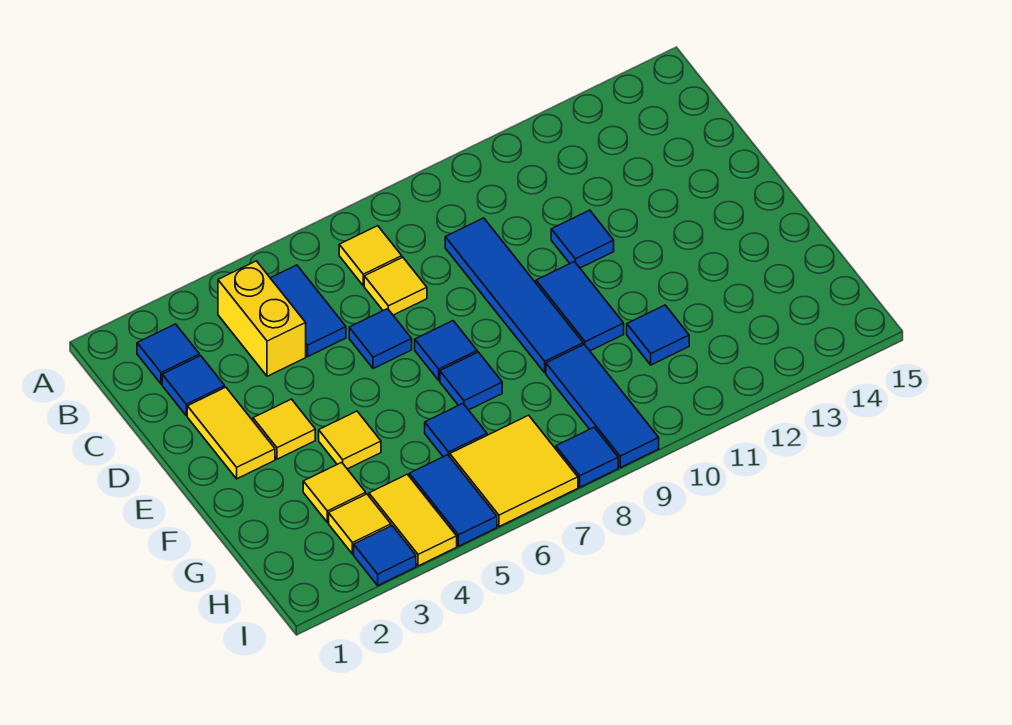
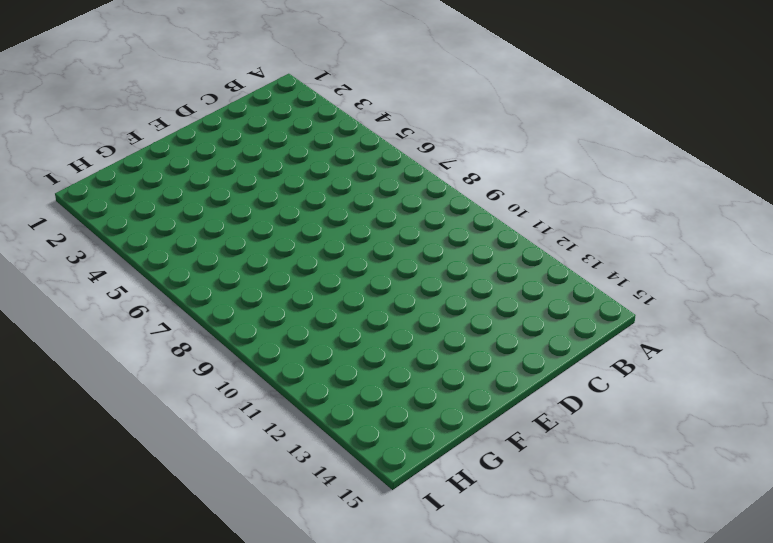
none -> blue tile B2 level 1
none -> yellow brick B4:C4 level 1
none -> blue tile B5:C5 level 1

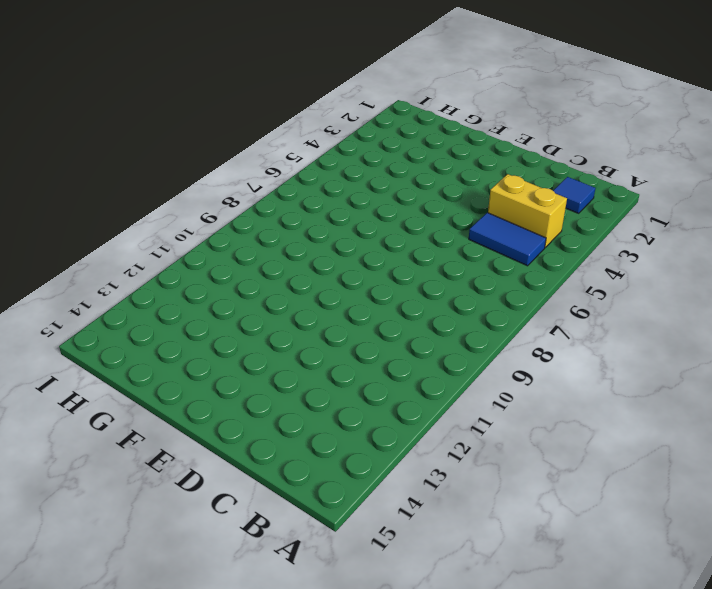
none -> yellow tile B7 level 1
none -> blue tile C2 level 1
none -> yellow tile C7 level 1

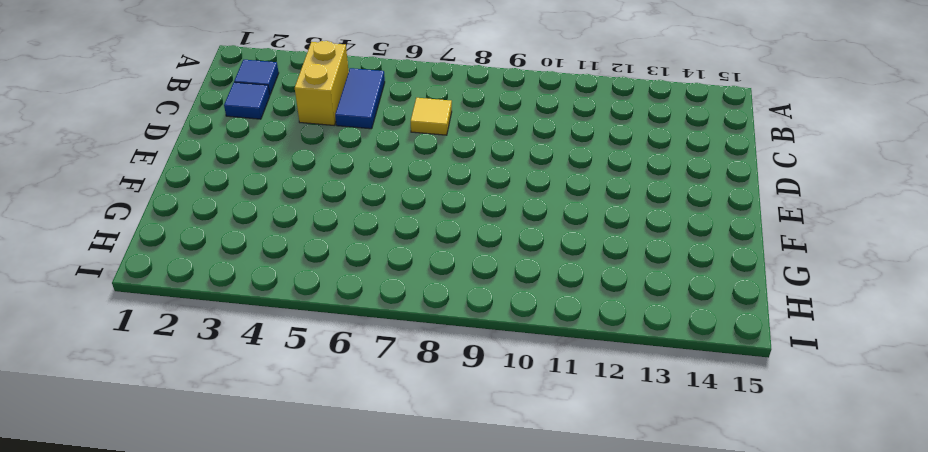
none -> yellow tile B7 level 1
none -> blue tile C9:F9 level 1
none -> yellow tile D2:E2 level 1

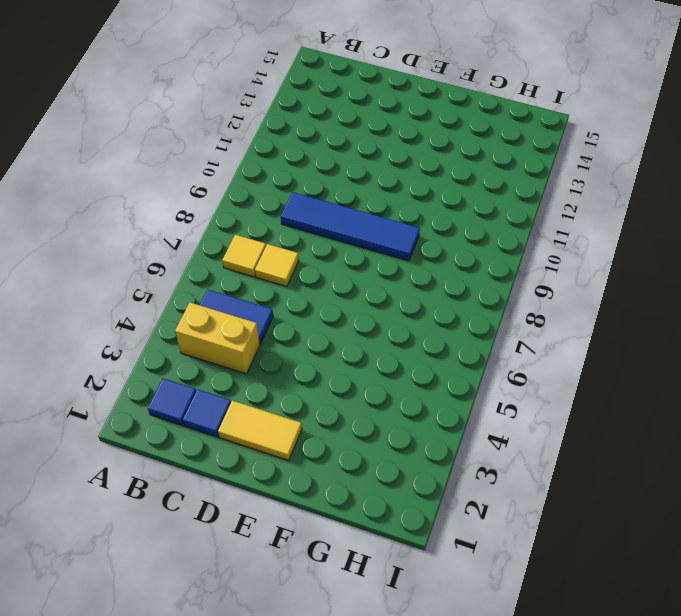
none -> blue tile D6 level 1
none -> blue tile D11 level 1
none -> yellow tile E3 level 1

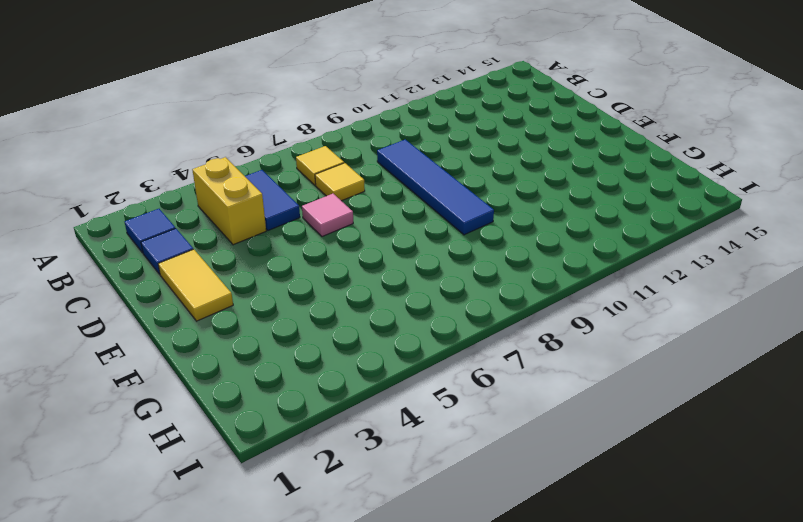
pink tile D6 level 1 -> blue tile D6 level 1
none -> blue tile D11 level 1
none -> yellow tile E3 level 1
none -> blue tile E7 level 1

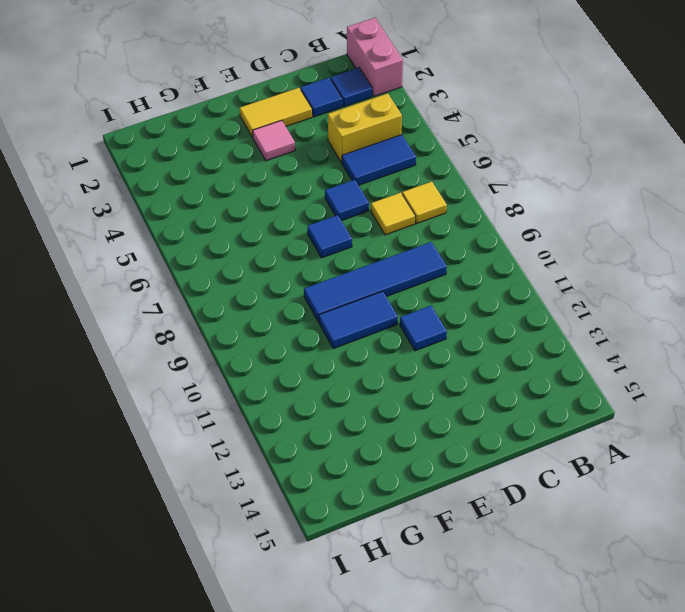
pink brick A1:A2 level 1 -> none
pink tile E3 level 1 -> yellow tile E3 level 1
none -> yellow tile F4 level 1
none -> blue tile F7 level 1
none -> yellow tile G3 level 1

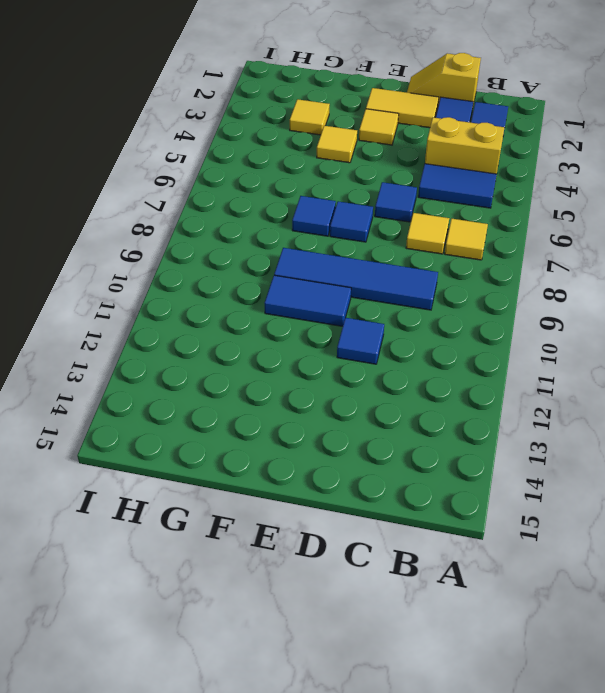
yellow slope C1:D1 level 1 top C -> none
none -> blue tile G6 level 1
none -> blue tile G9:I9 level 1
none -> blue tile G11 level 1

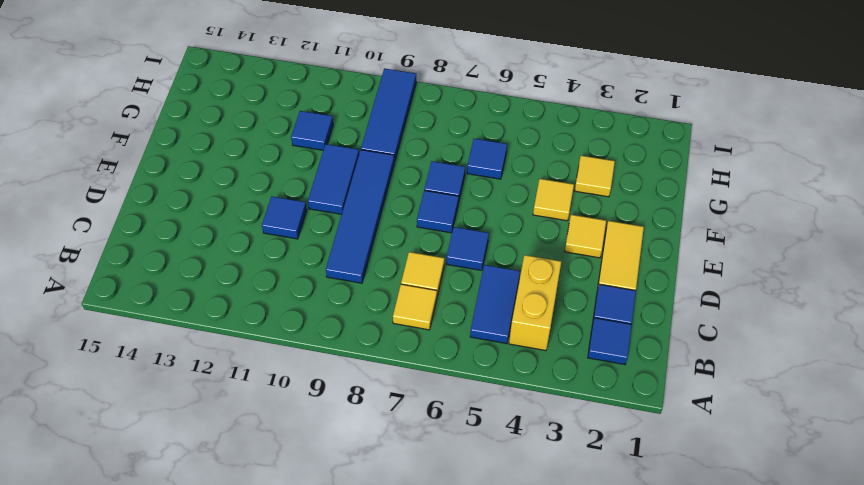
none -> yellow tile H3 level 1
none -> yellow tile H4:I4 level 1
none -> blue tile H5:I5 level 1

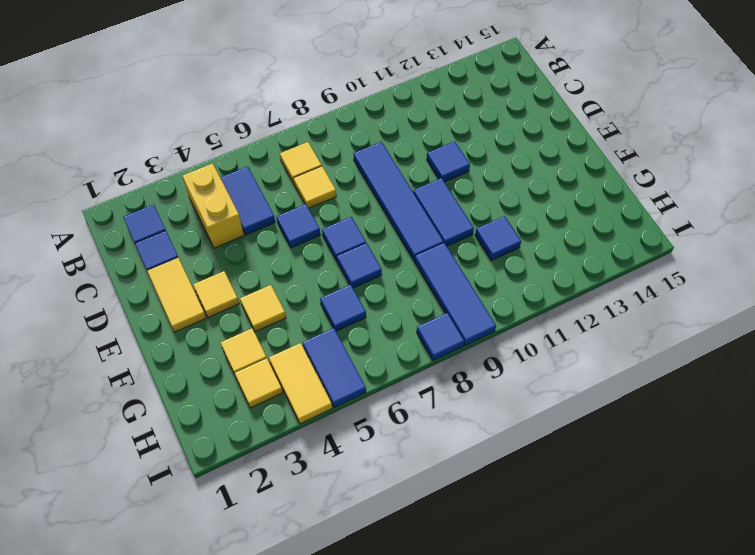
none -> yellow tile H6:I7 level 1
none -> blue tile I3 level 1

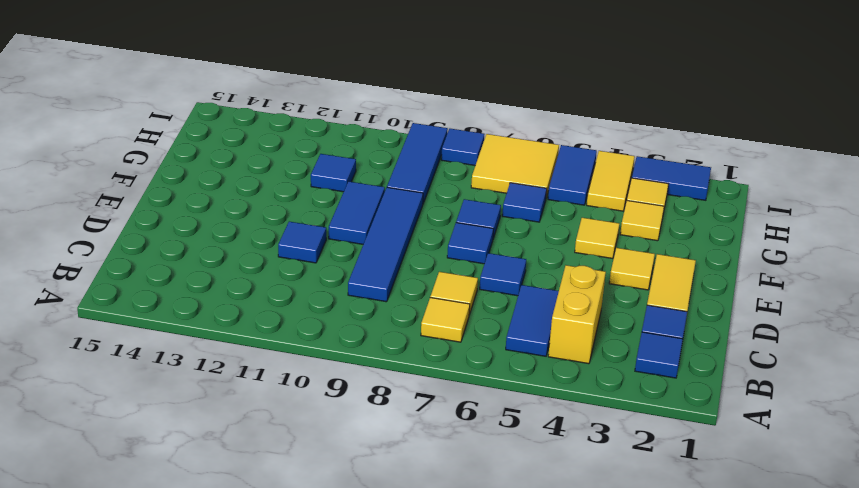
blue tile I2:I3 level 1 -> blue tile I3 level 1

